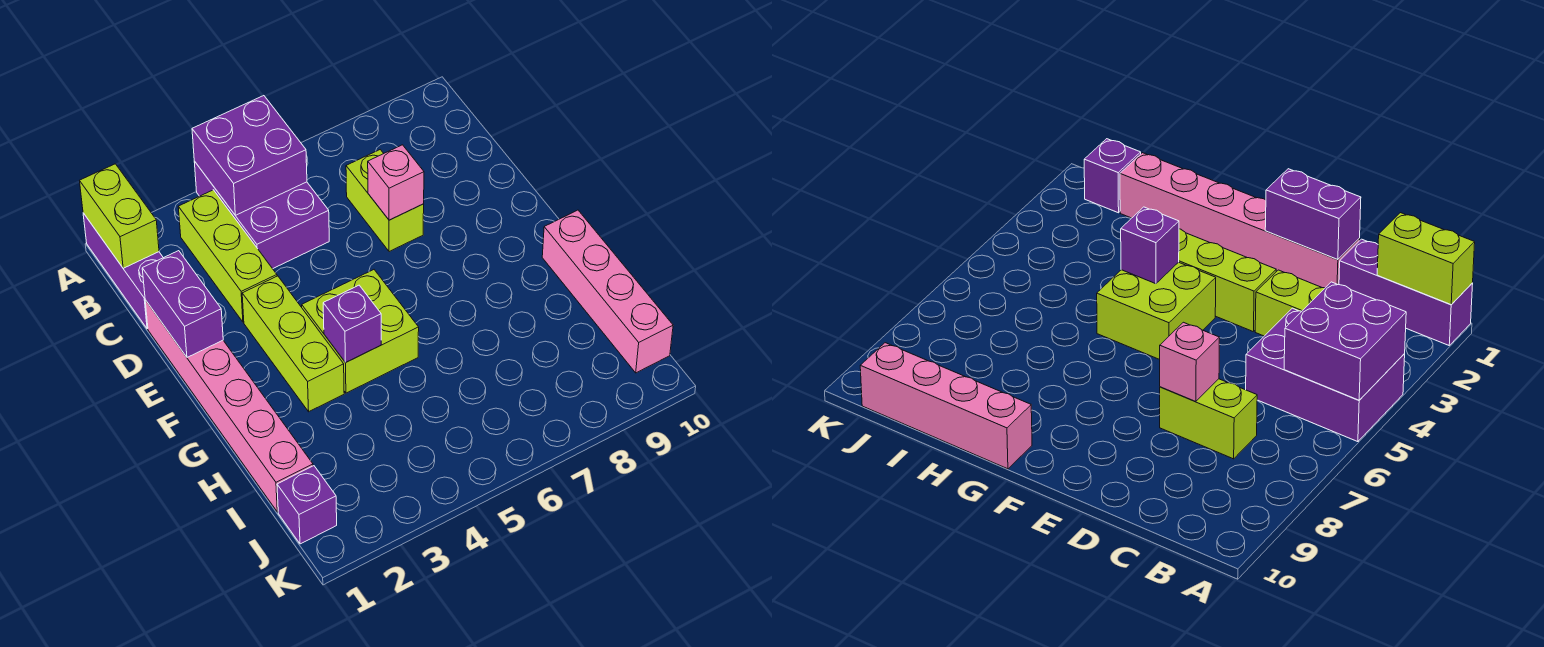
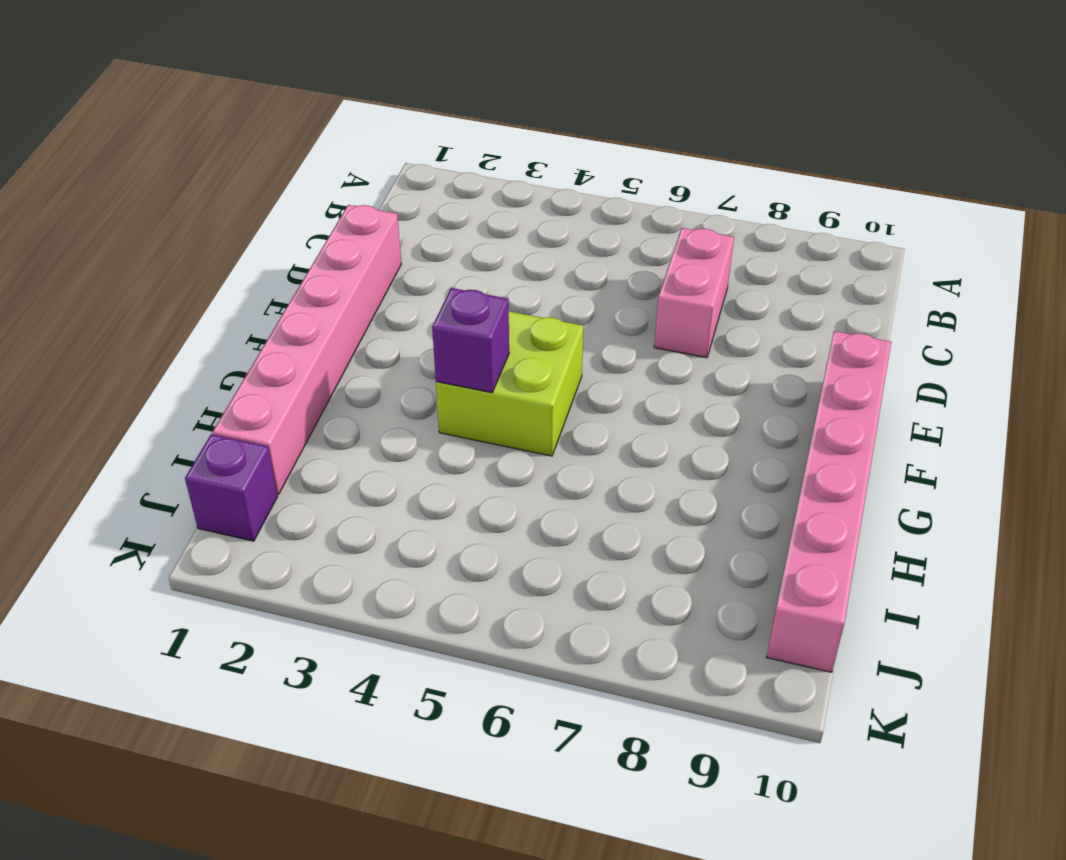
pink brick C7:D7 level 1 -> lime brick C7:D7 level 1
pink brick E10:J10 level 1 -> pink brick G10:J10 level 1
none -> purple brick A1:C1 level 1
none -> purple brick A4:C5 level 1
none -> lime brick B3:D3 level 1

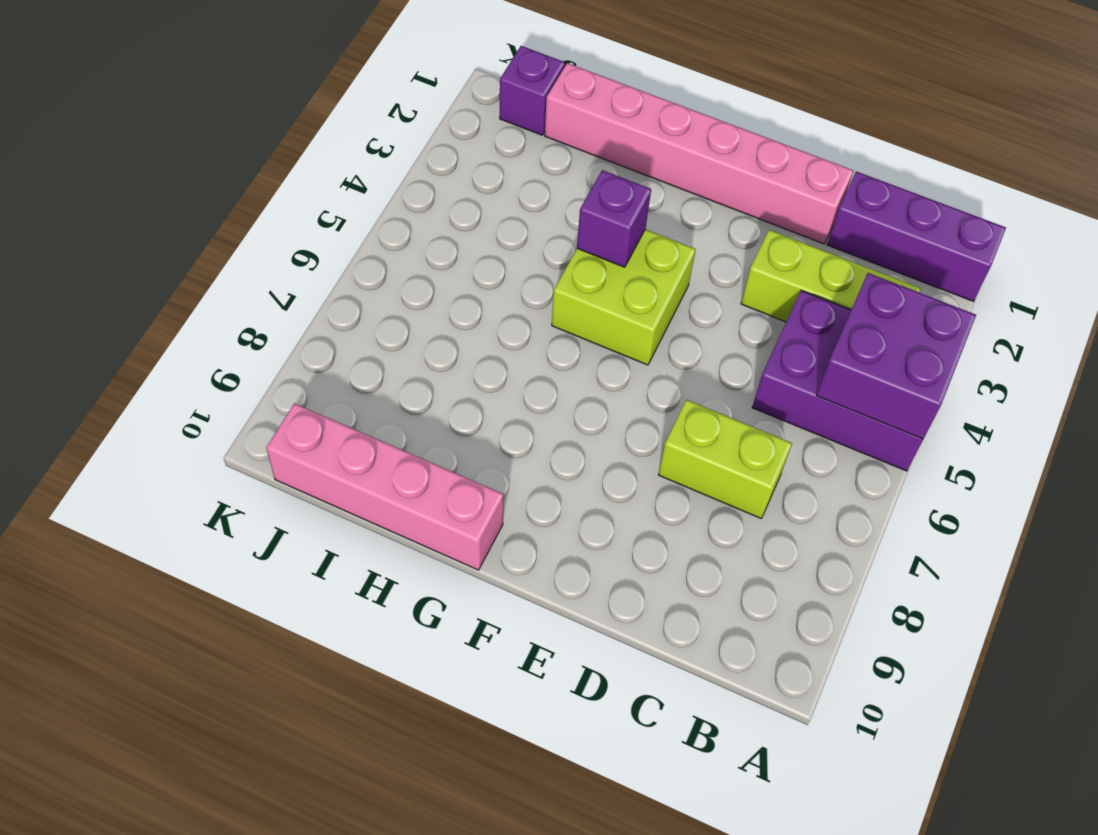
none -> lime brick E3:G3 level 1
none -> lime brick A1:B1 level 2
none -> purple brick D1:E1 level 2

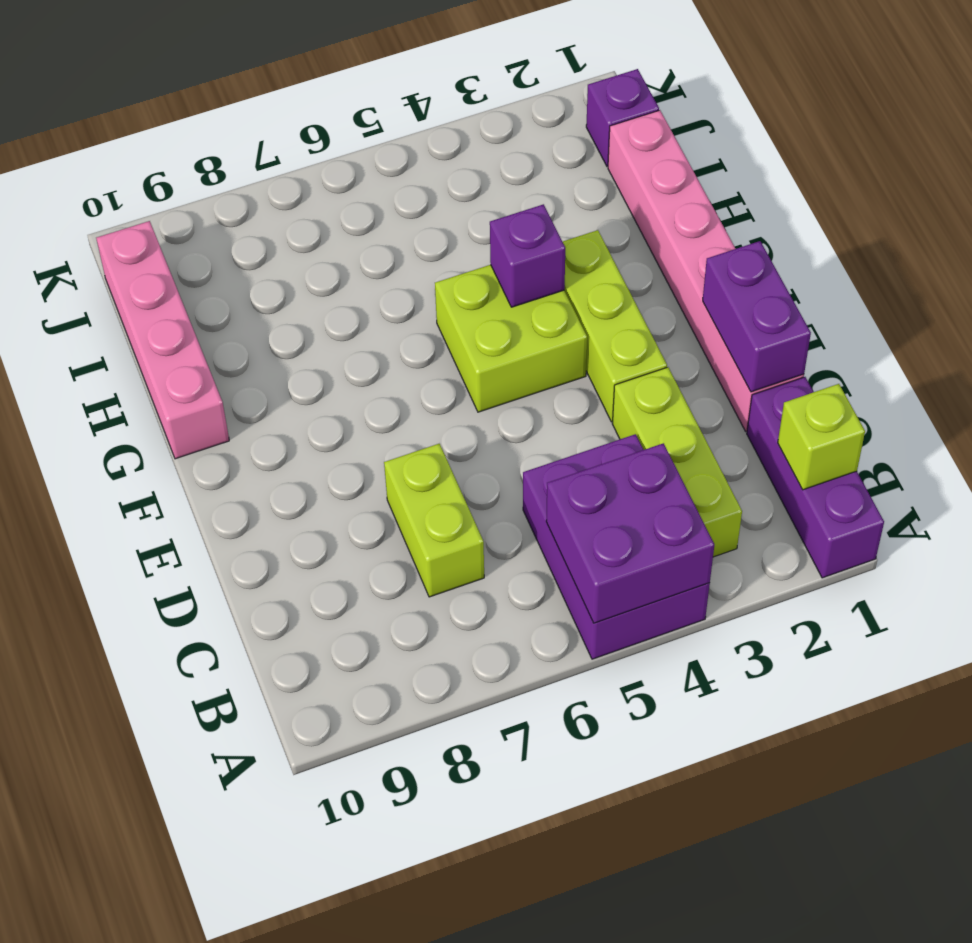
lime brick B1 level 2 -> lime brick A1:B1 level 2
none -> pink brick D7 level 2

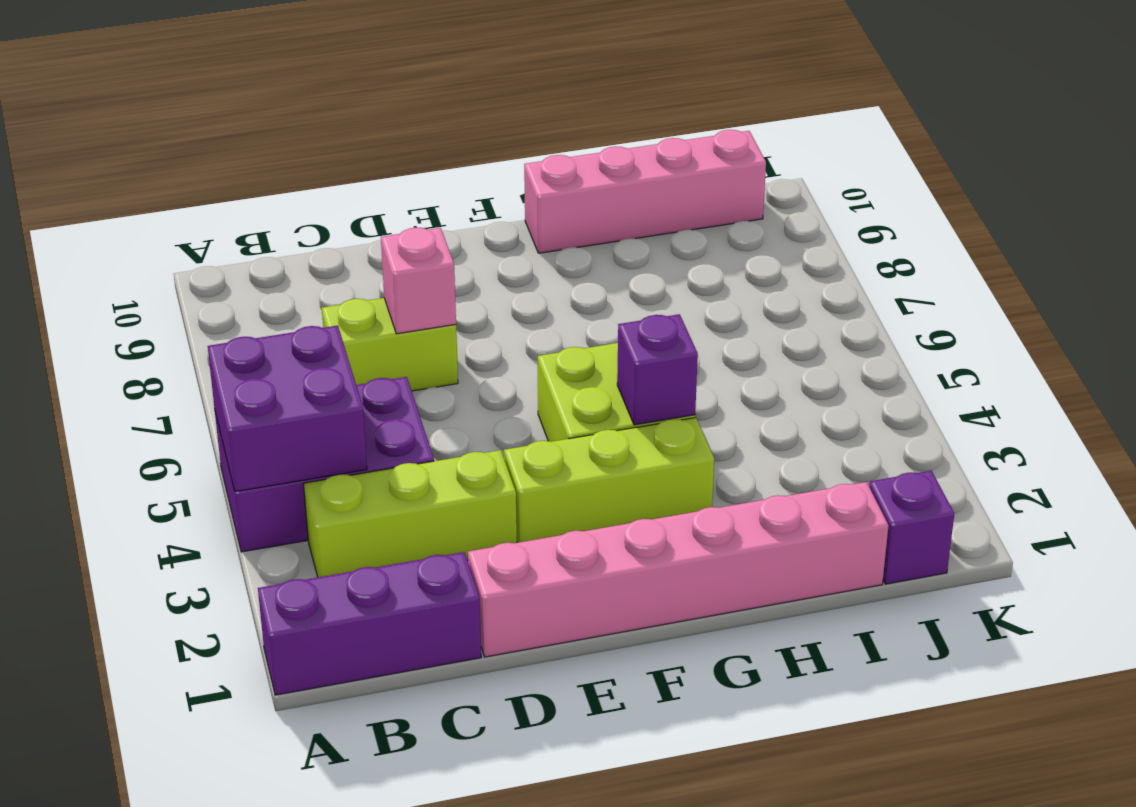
none -> lime brick A1:B1 level 2
none -> purple brick D1:E1 level 2

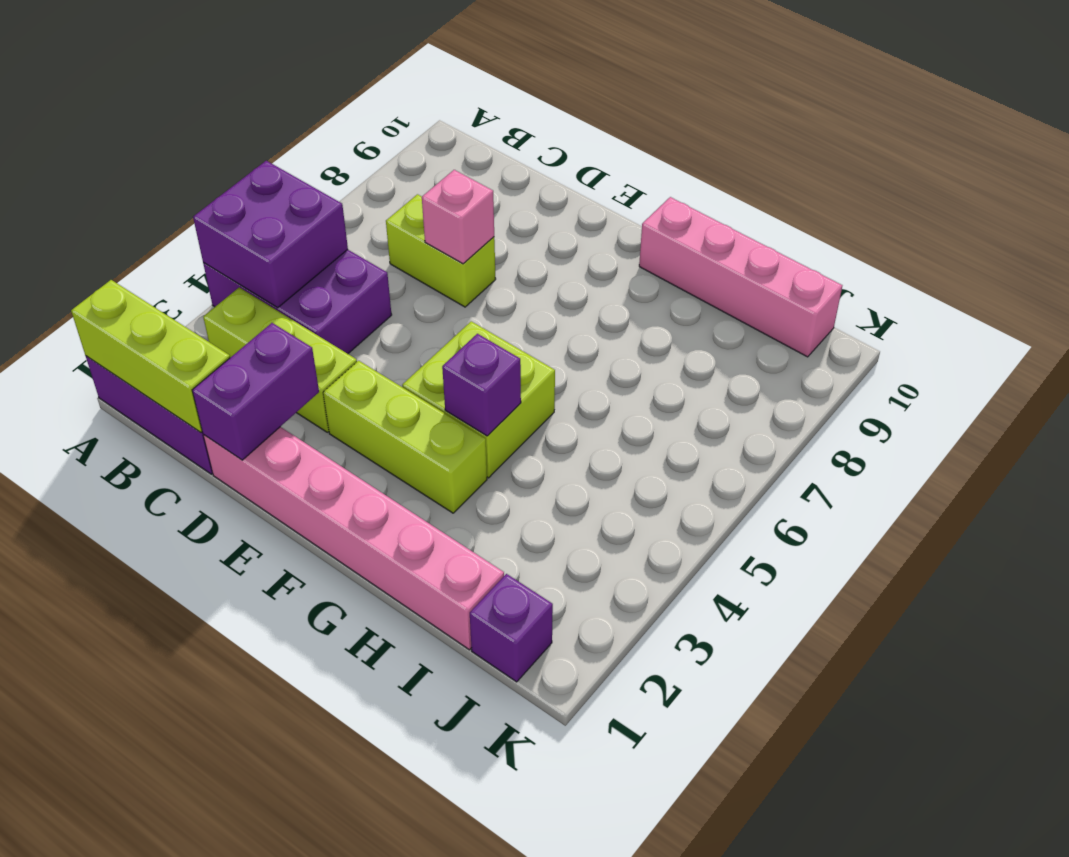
lime brick A1:C1 level 2 -> lime brick A1:B1 level 2
purple brick D1:D2 level 2 -> purple brick D1:E1 level 2

